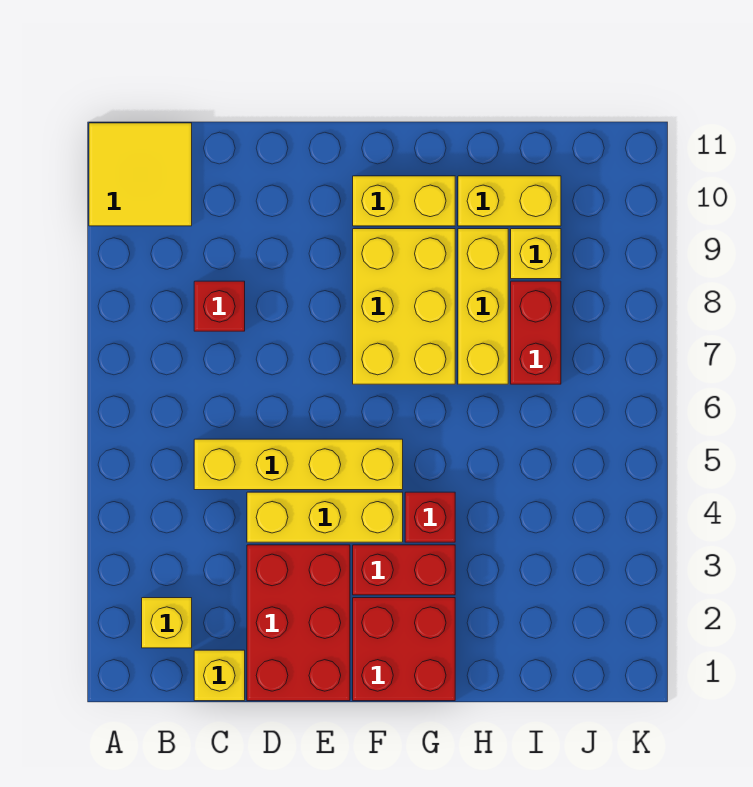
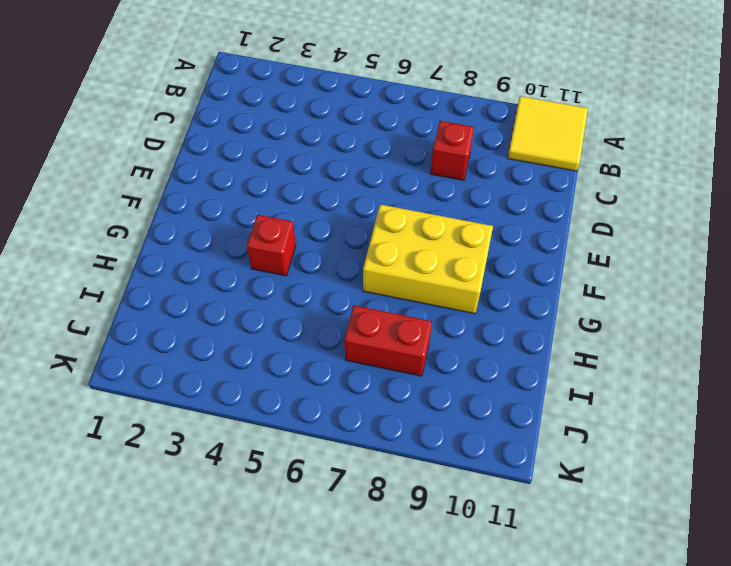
none -> yellow brick B2 level 1
none -> yellow brick C1 level 1
none -> yellow brick C5:F5 level 1

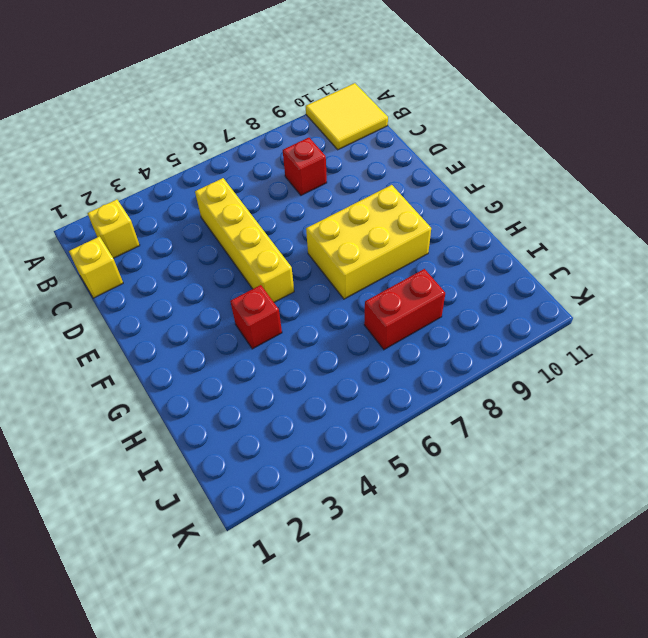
none -> red brick D1:E3 level 1
none -> yellow brick D4:F4 level 1
none -> red brick F1:G2 level 1

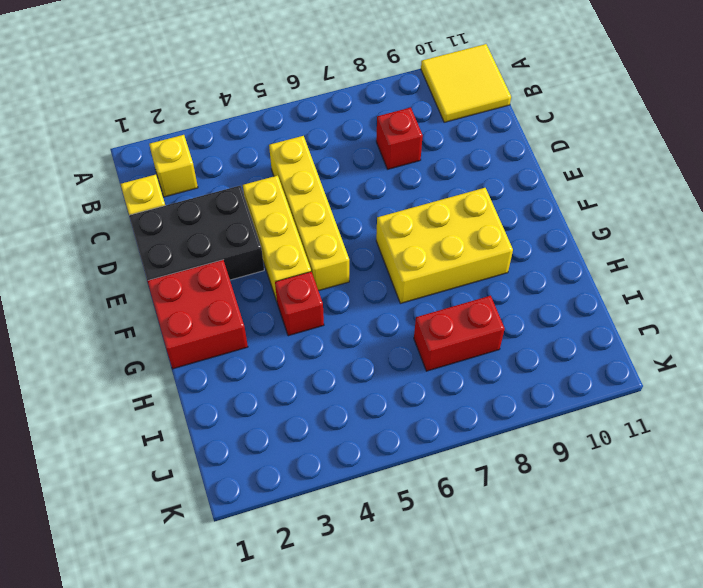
black brick D1:E3 level 1 -> red brick D1:E3 level 1
none -> red brick F3:G3 level 1
none -> yellow brick F10:G10 level 1
none -> yellow brick H7:H9 level 1

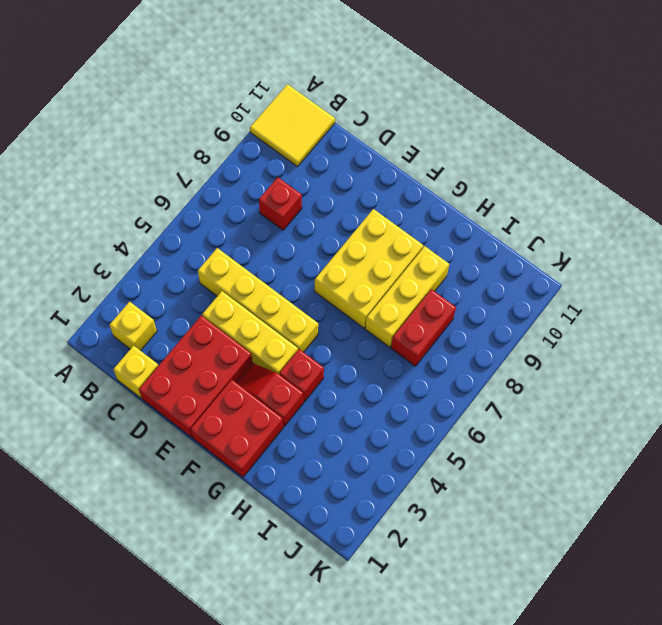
red slope F3:G3 level 1 top G -> red brick F3:G3 level 1
none -> yellow brick F10:G10 level 1
none -> yellow brick H10:I10 level 1
none -> yellow brick I9 level 1

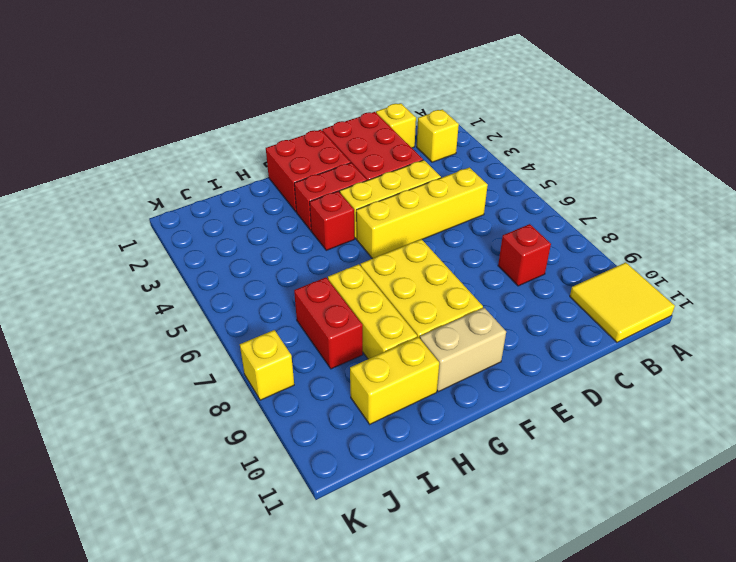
tan brick F10:G10 level 1 -> yellow brick F10:G10 level 1
yellow brick K8 level 1 -> yellow brick I9 level 1

